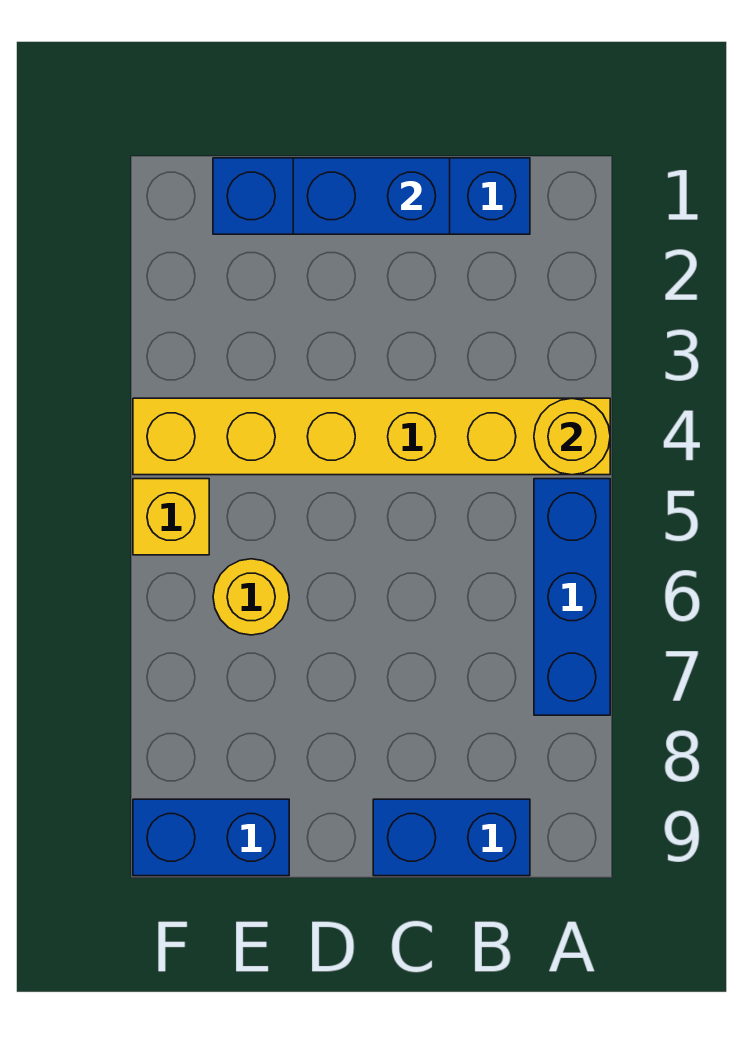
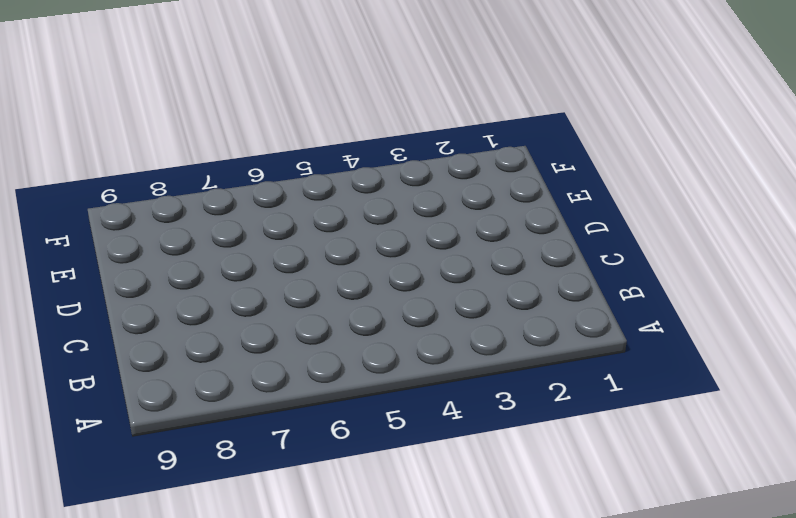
none -> yellow brick A4:F4 level 1
none -> blue brick A5:A7 level 1

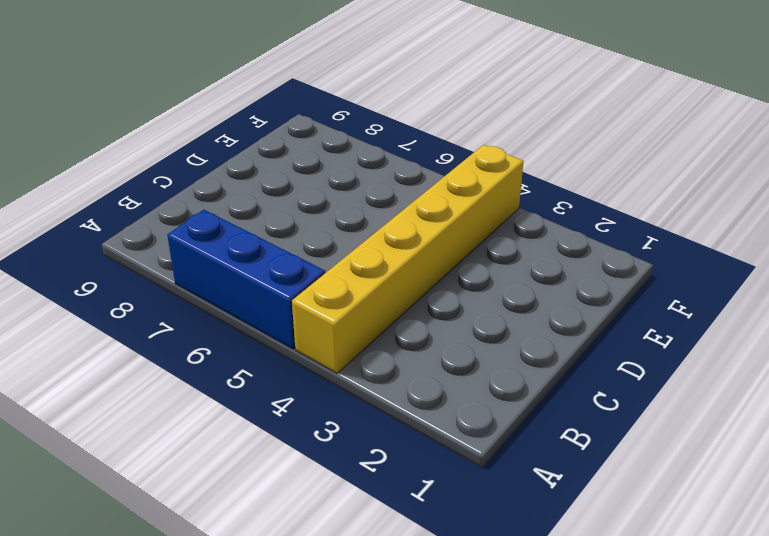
none -> blue brick B1:E1 level 1
none -> blue brick B9:C9 level 1

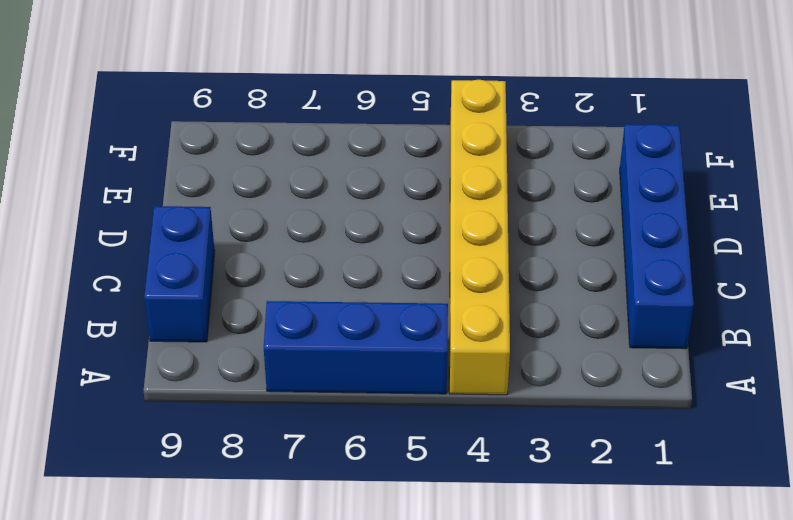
none -> yellow round brick E6 level 1
none -> blue brick E9:F9 level 1

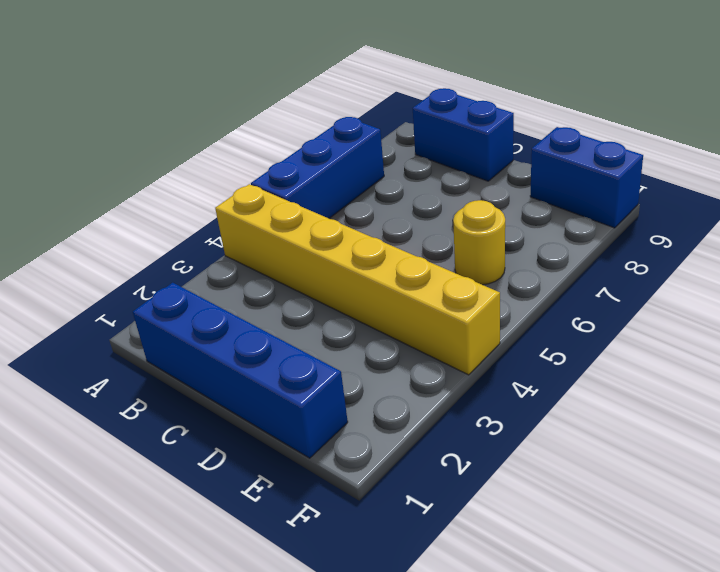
none -> yellow brick F5 level 1
none -> yellow round brick A4 level 2

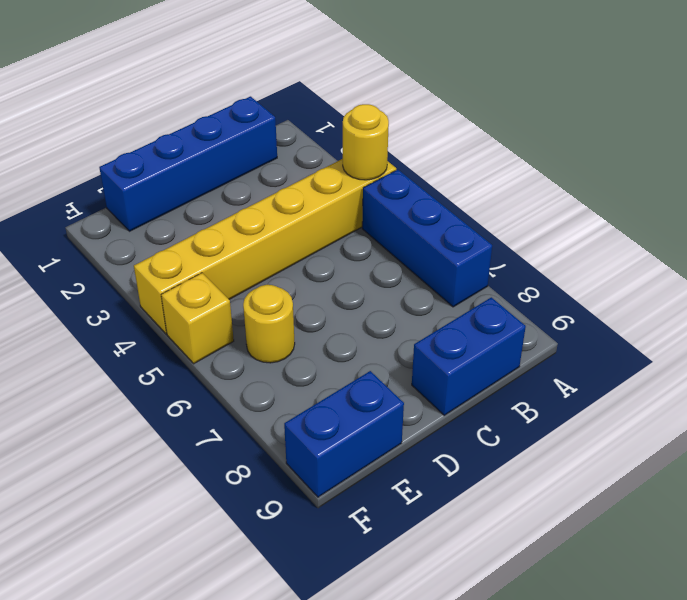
none -> blue brick C1:D1 level 2

